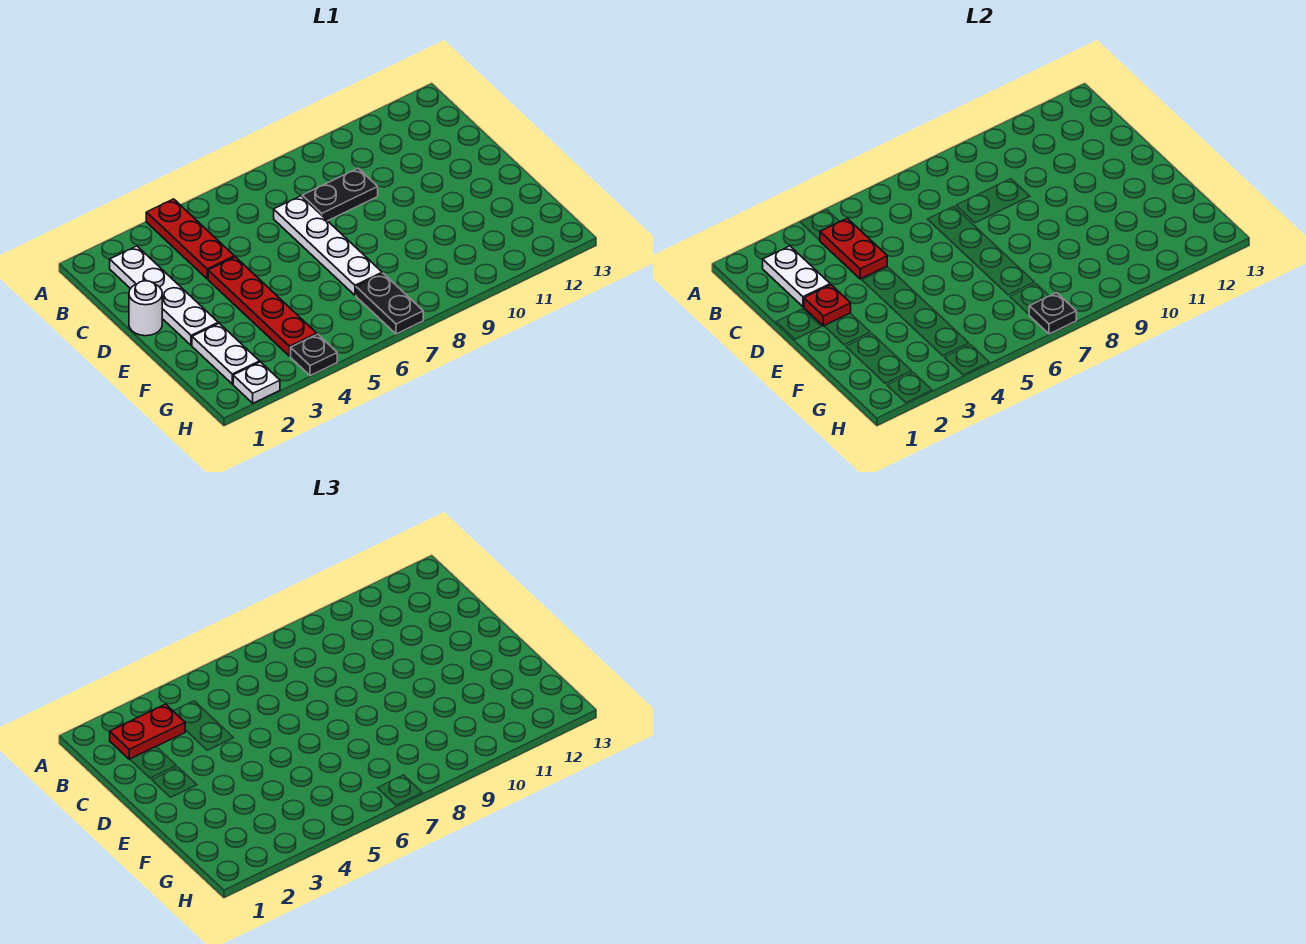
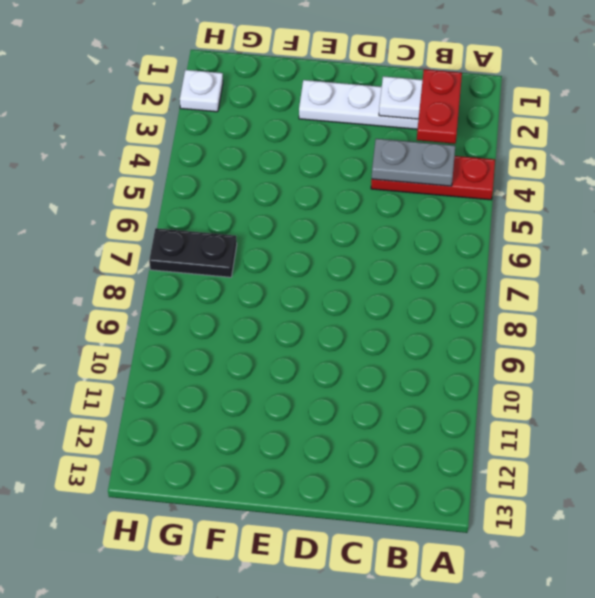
grey plate B4:C4 level 2 -> red plate B4:C4 level 2
none -> white plate C7:F7 level 1
none -> black plate C8:C9 level 1
none -> white round brick D1 level 1

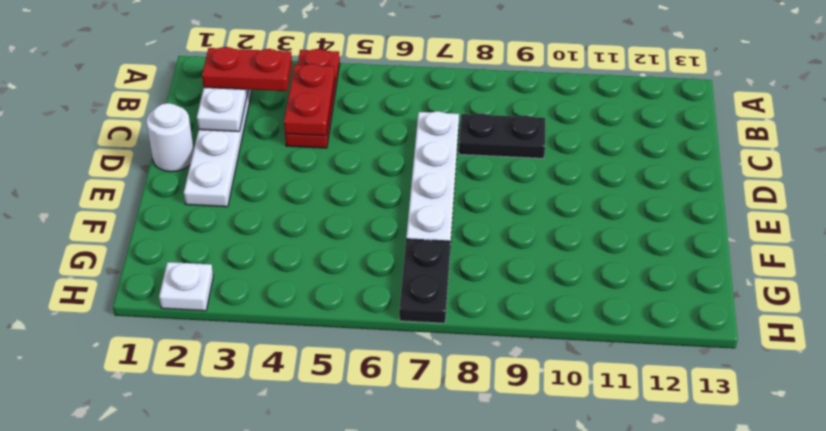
none -> red plate D4:G4 level 1
none -> white plate F2:G2 level 1
none -> black plate H4 level 1

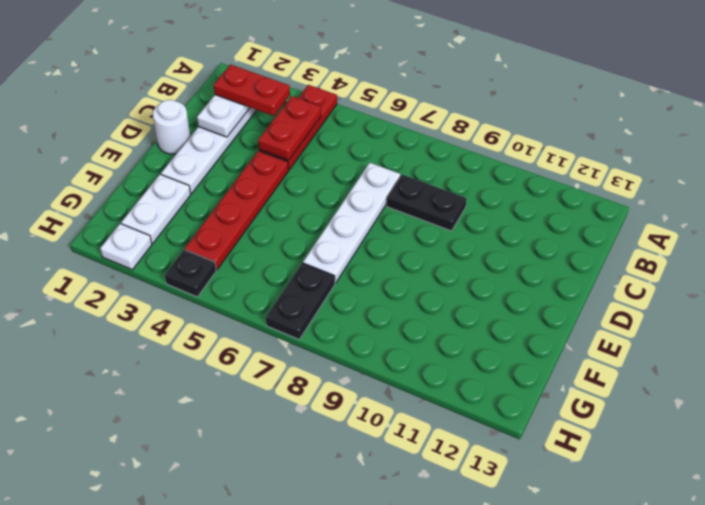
none -> red plate D2 level 2
none -> black plate H7 level 2

